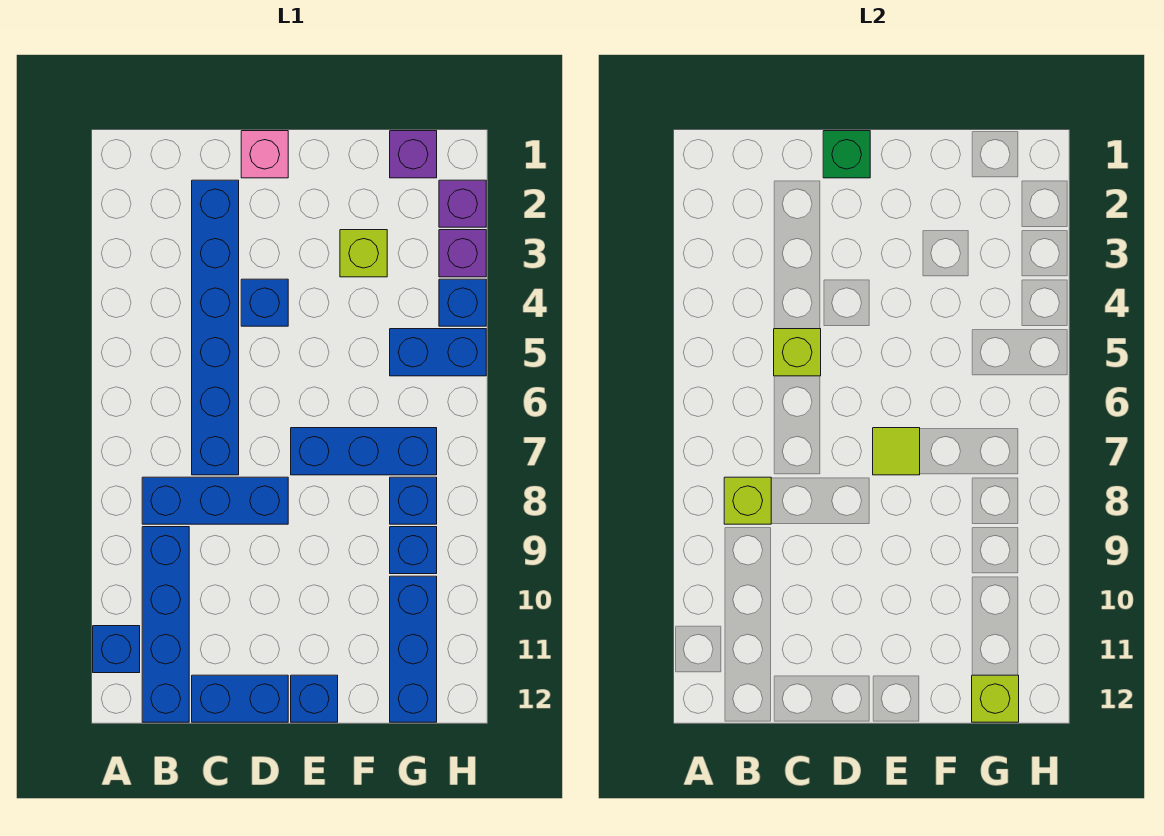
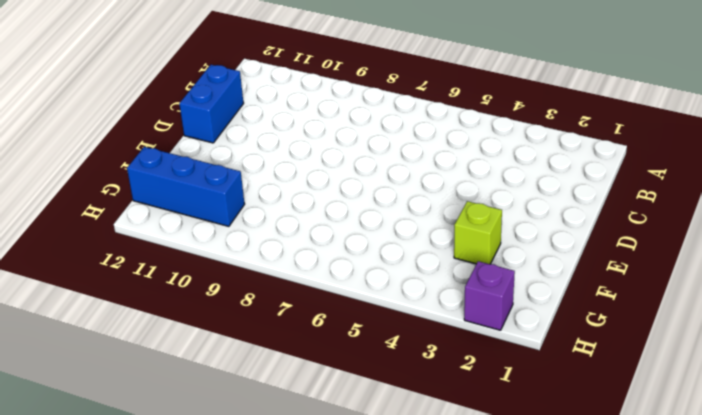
none -> blue brick A11 level 1
none -> blue brick B8:D8 level 1
none -> blue brick B9:B12 level 1

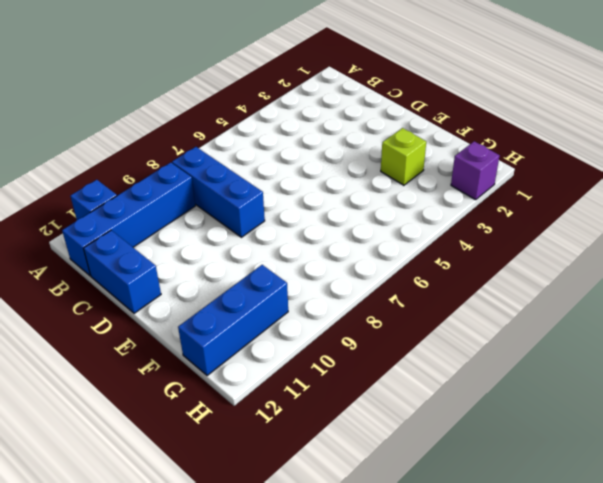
none -> blue brick C2:C7 level 1
none -> pink brick D1 level 1
none -> blue brick D4 level 1

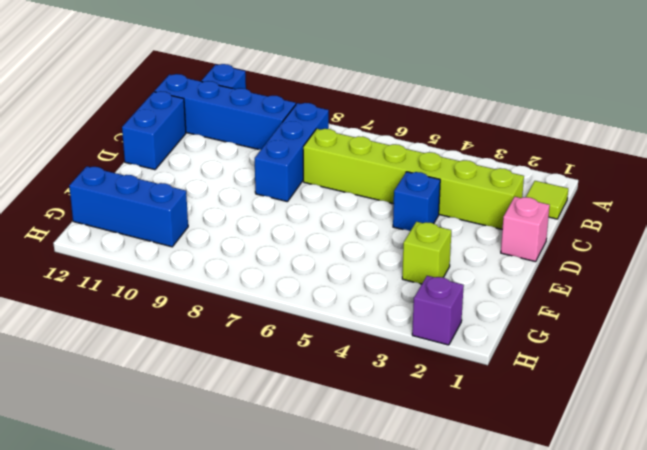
lime tile B1 level 1 -> lime tile E7 level 2
lime brick C2:C7 level 1 -> blue brick C2:C7 level 1
none -> blue brick E7:G7 level 1
none -> blue brick E12 level 1
none -> purple brick G1 level 1

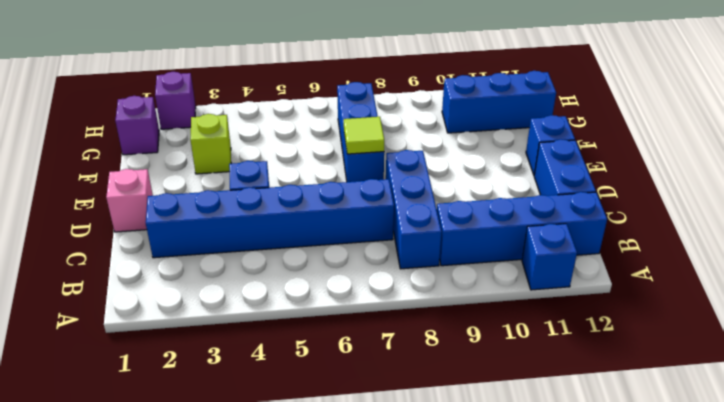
none -> blue brick G5:H5 level 1
none -> blue brick G8 level 1
none -> blue brick G9 level 1

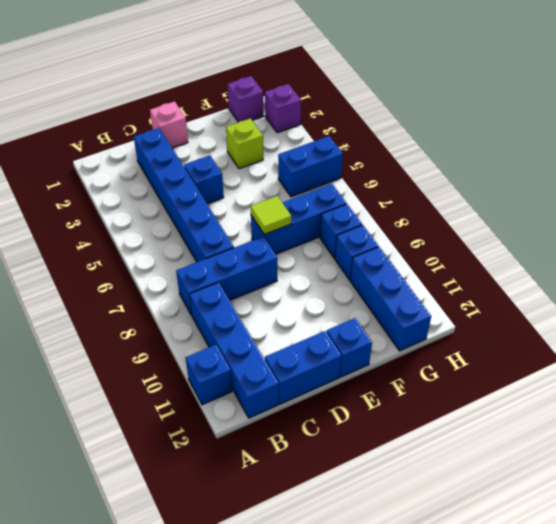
none -> purple brick H3 level 1
none -> blue brick H4 level 1
none -> lime brick B8 level 2

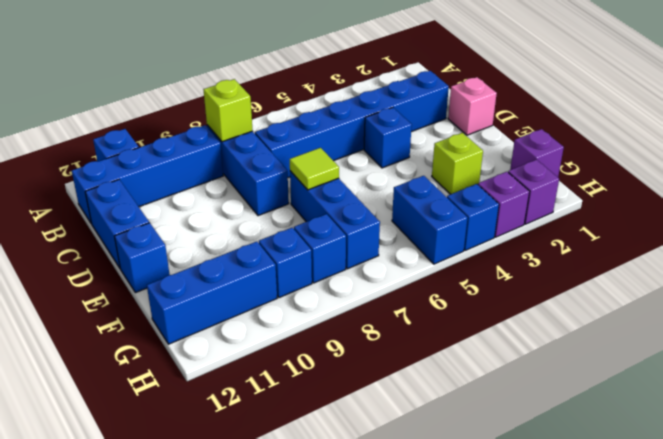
none -> lime brick C5 level 2
none -> green brick D1 level 2
none -> lime brick G12 level 2

